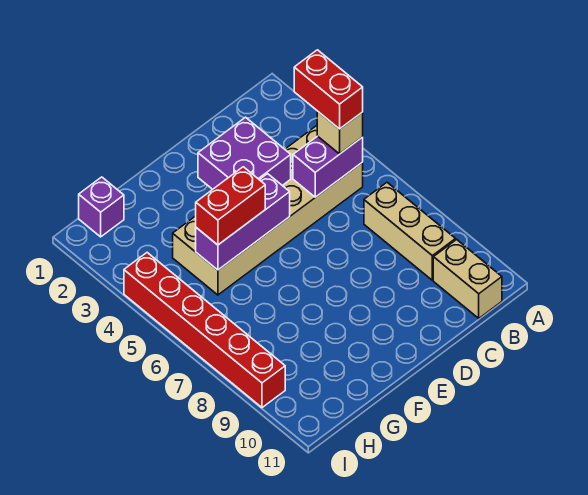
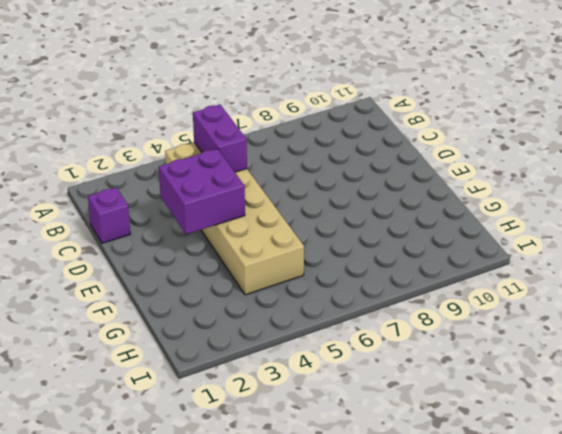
purple brick C1 level 1 -> purple brick H1 level 1
none -> tan brick B7:B9 level 1
none -> tan brick B10:B11 level 1

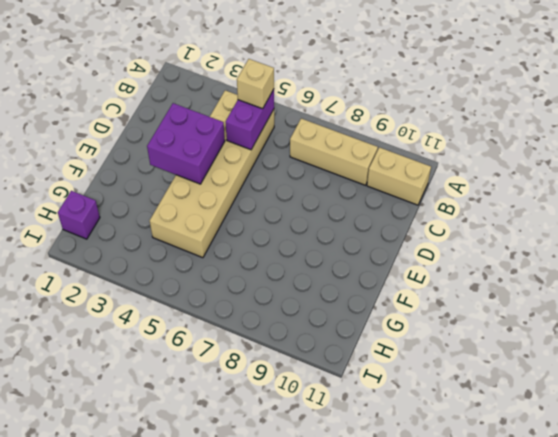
none -> red brick I4:I9 level 1
none -> purple brick E5:G5 level 2

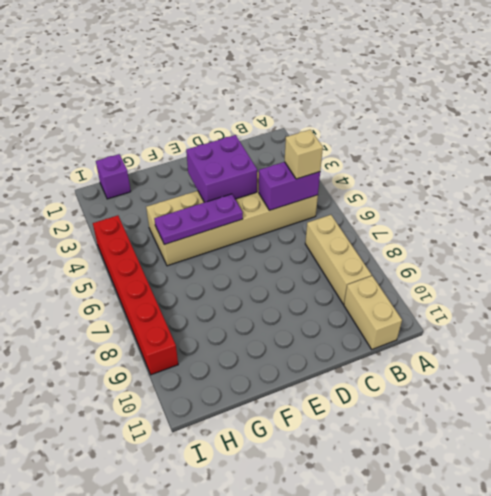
purple plate E5:G5 level 2 -> purple brick E5:G5 level 2
none -> red brick F5:G5 level 3
none -> red brick B4:B5 level 4

